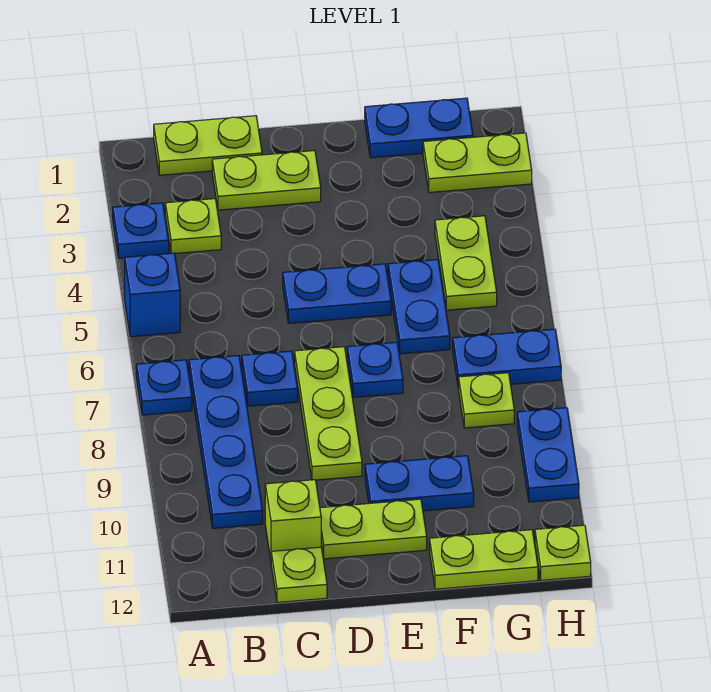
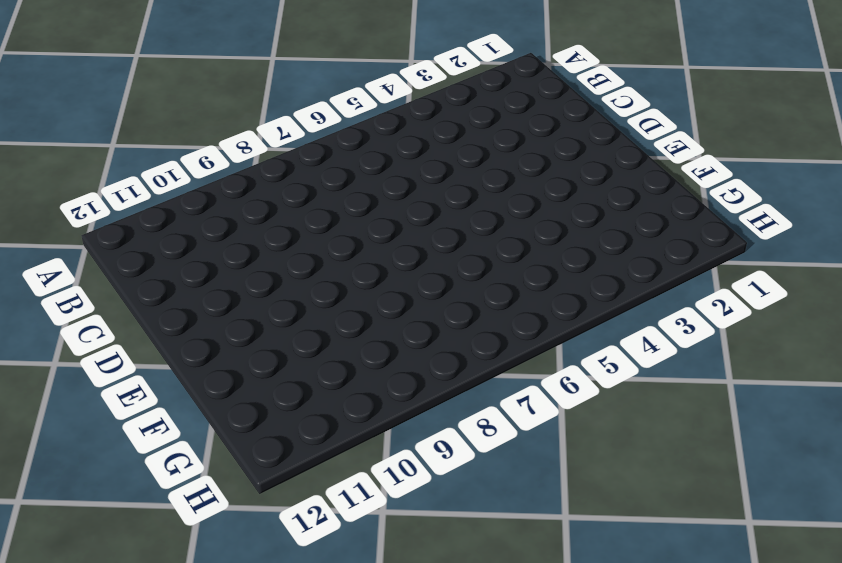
none -> blue plate A3 level 1
none -> blue brick A5 level 1
none -> blue plate A7 level 1

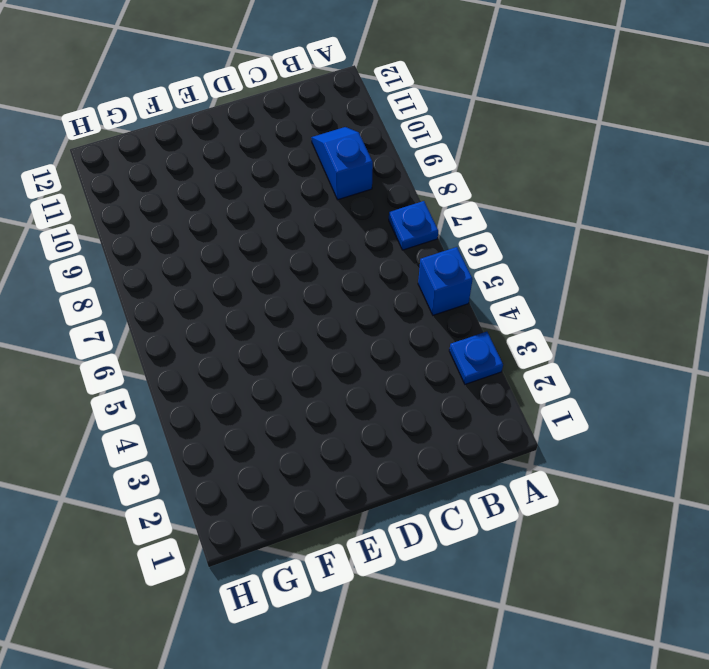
blue slope B9:B10 level 1 top 9 -> blue plate B7:B10 level 1
none -> lime plate B1:C1 level 1
none -> lime plate B3 level 1
none -> lime plate C2:D2 level 1

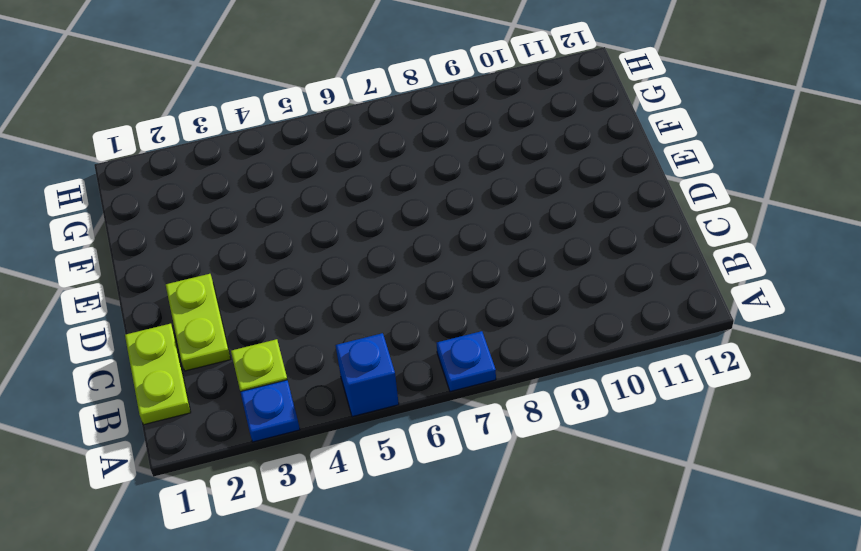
none -> blue plate B7:B10 level 1
none -> blue plate C7 level 1
none -> lime brick C11 level 1

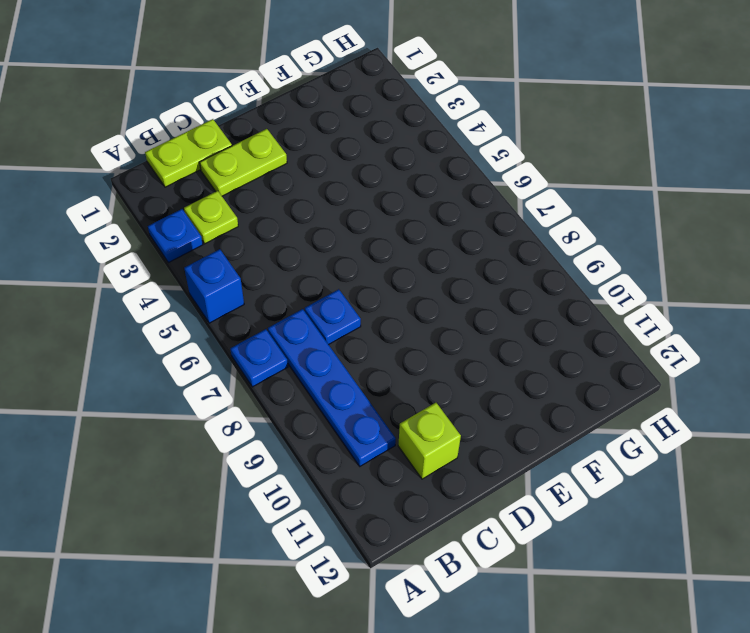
none -> lime plate C12 level 1
none -> blue plate D5:E5 level 1
none -> lime plate D7:D9 level 1

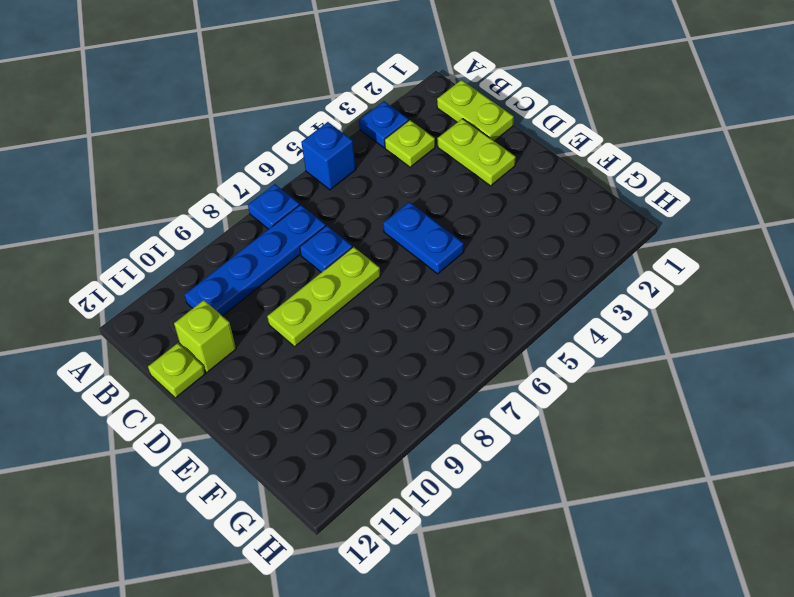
none -> lime plate D11:E11 level 1
none -> blue plate E7 level 1
none -> blue plate E10:F10 level 1

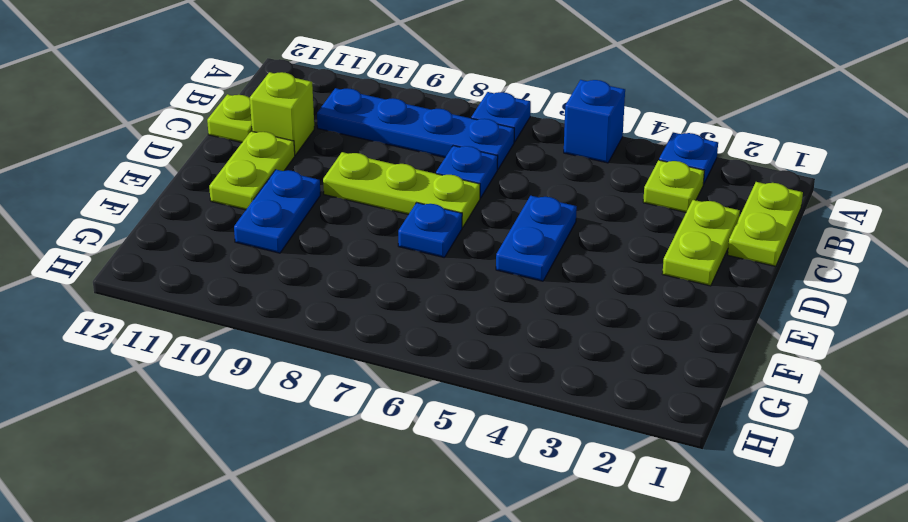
none -> blue plate F1:G1 level 1
none -> blue plate F5:F6 level 1
none -> lime plate F12:G12 level 1

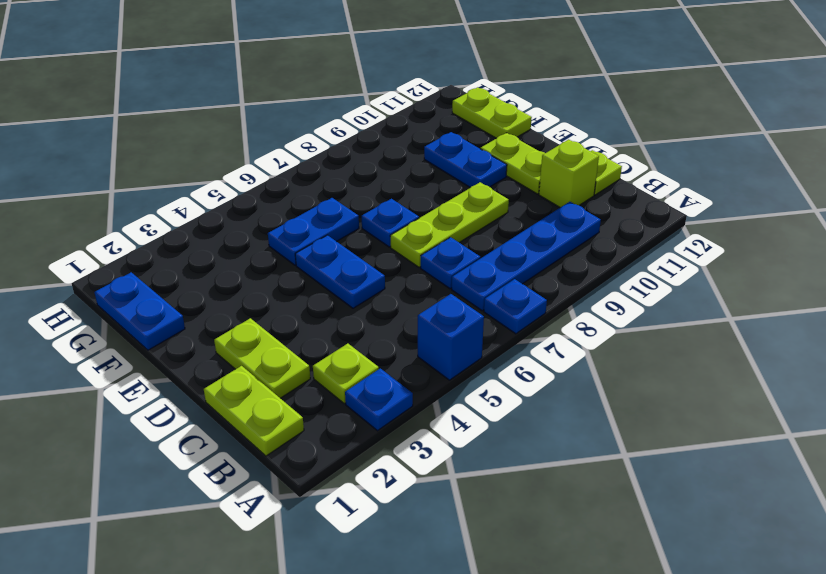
none -> lime plate G2:H2 level 1
none -> lime plate G4:G5 level 1
none -> blue plate G7:H7 level 1

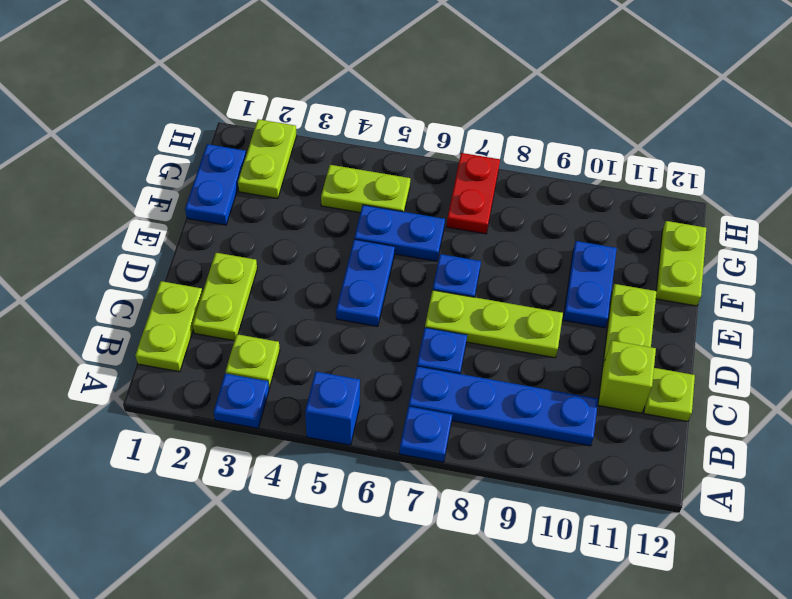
red plate G7:H7 level 1 -> blue plate G7:H7 level 1
none -> lime plate G8 level 1
none -> blue plate H9:H10 level 1
none -> lime plate H12 level 1

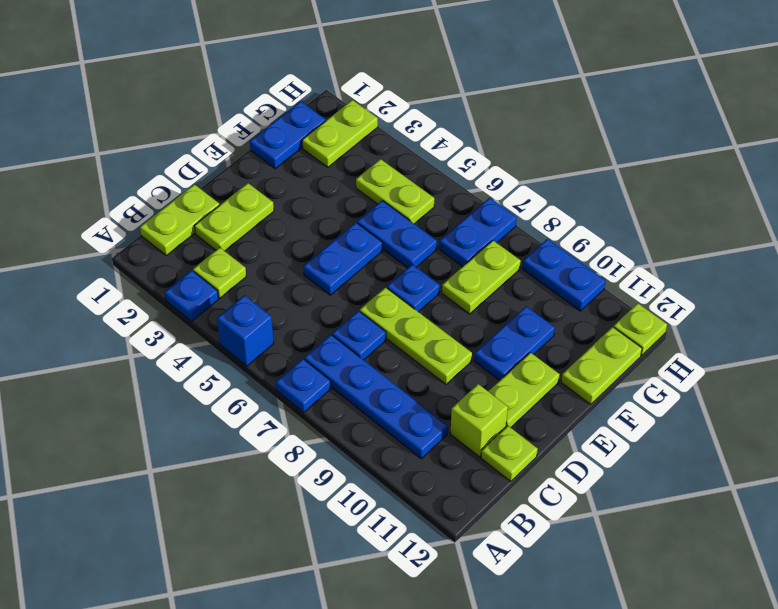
lime plate F8:G8 level 1 -> lime plate G8 level 1

